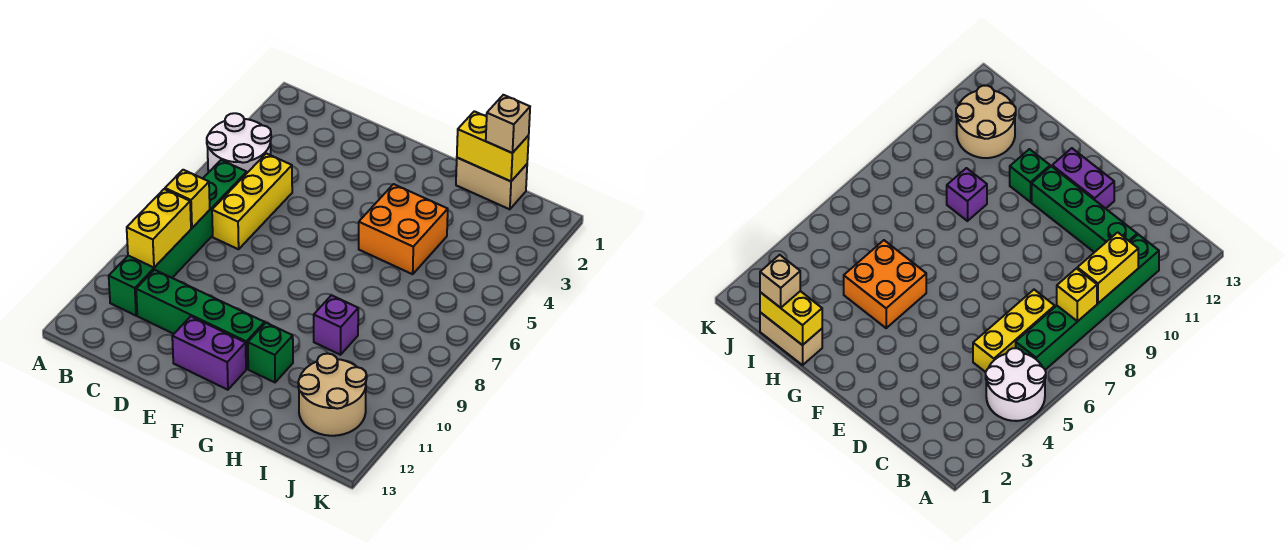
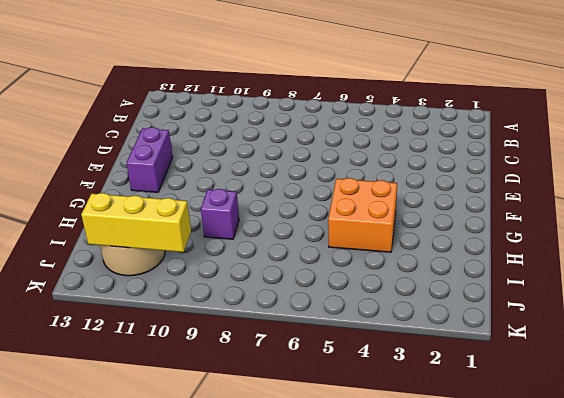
yellow brick J10:J12 level 2 -> yellow brick C5:C7 level 1
none -> white round brick A4:B5 level 1
none -> green brick B6:B11 level 1
none -> green brick C11:F11 level 1

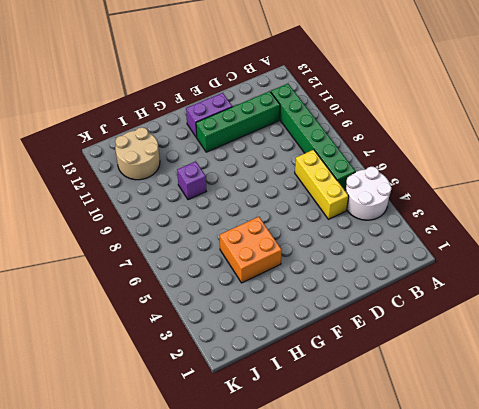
none -> green brick G11 level 1
none -> tan brick H1:I1 level 1
none -> yellow brick B8 level 2

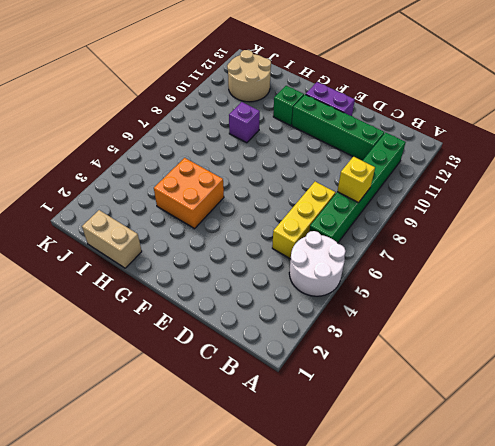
none -> yellow brick B9:B10 level 2
none -> yellow brick H1:I1 level 2
none -> tan brick I1 level 3

